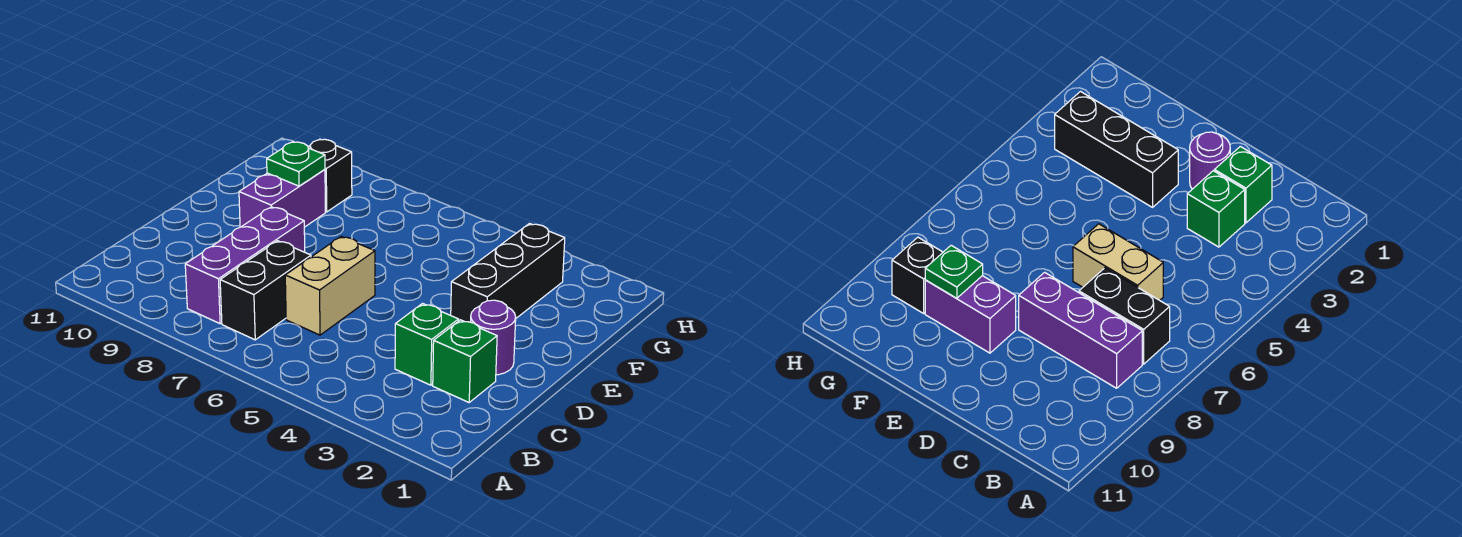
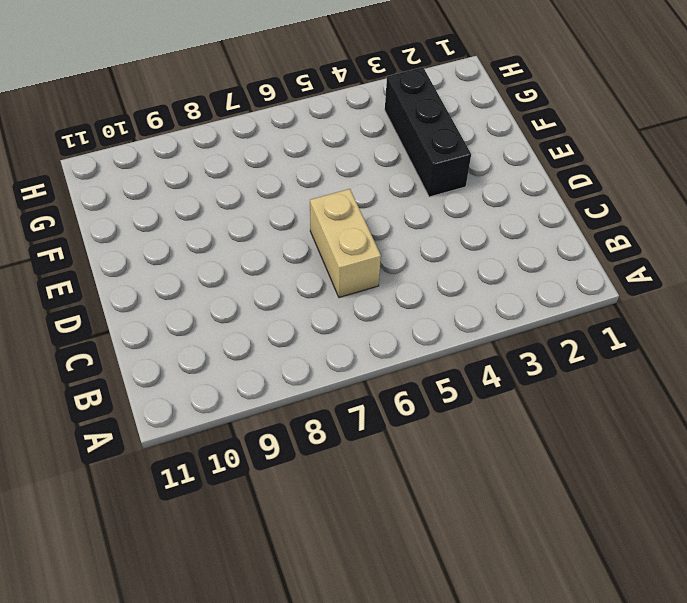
none -> black brick B7:C7 level 1
none -> purple brick B8:D8 level 1

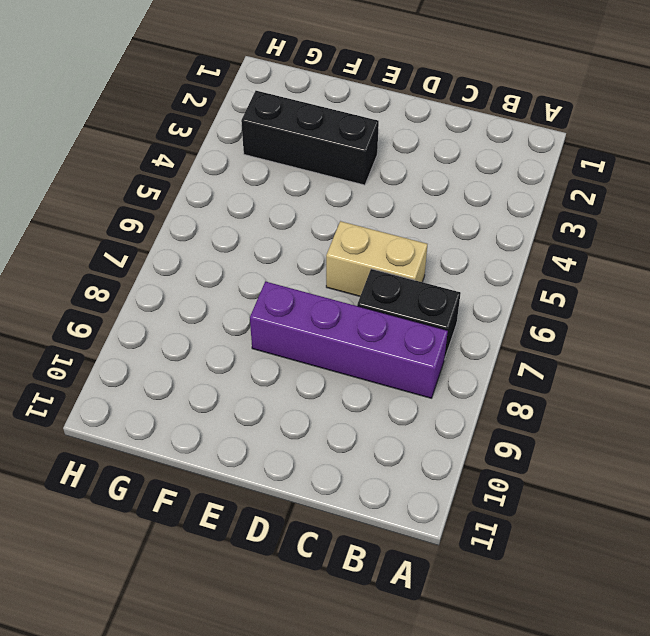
purple brick B8:E8 level 1 -> purple brick B8:D8 level 1
none -> green brick C2 level 1
none -> green brick C3 level 1

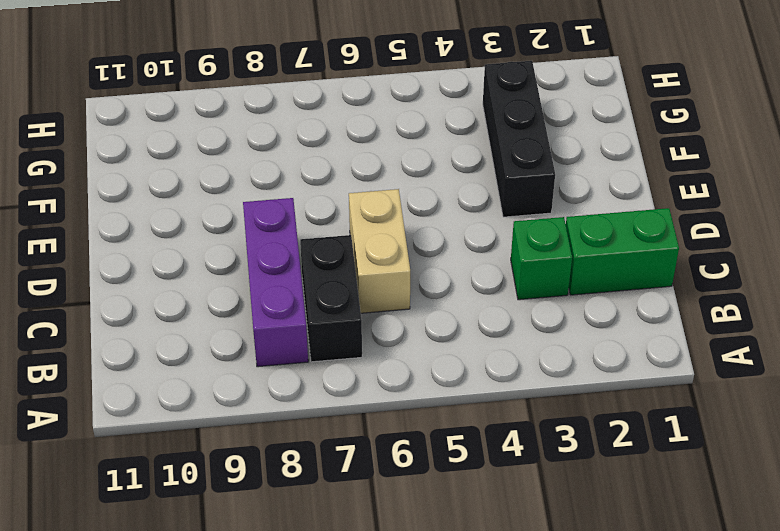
green brick C1:C2 level 1 -> green brick C2 level 1
none -> purple round brick D2 level 1
none -> purple brick E9:F9 level 1

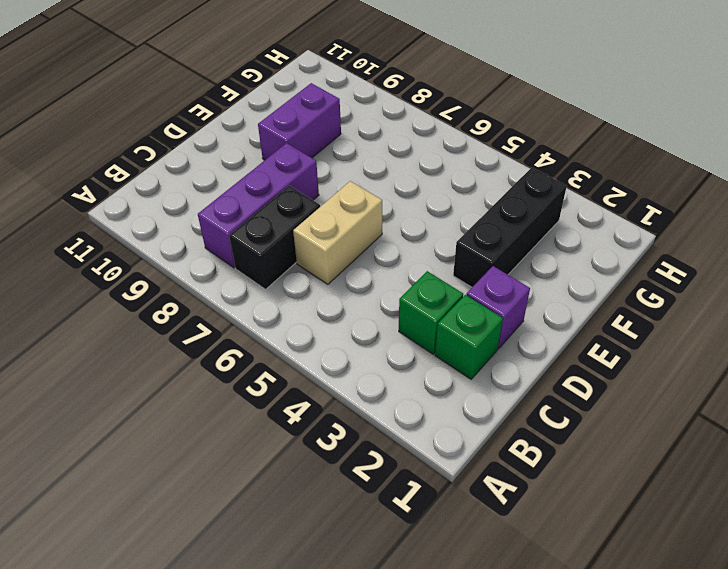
purple brick D2 level 1 -> purple round brick D2 level 1
none -> black brick G9 level 1
none -> green plate F9 level 2

